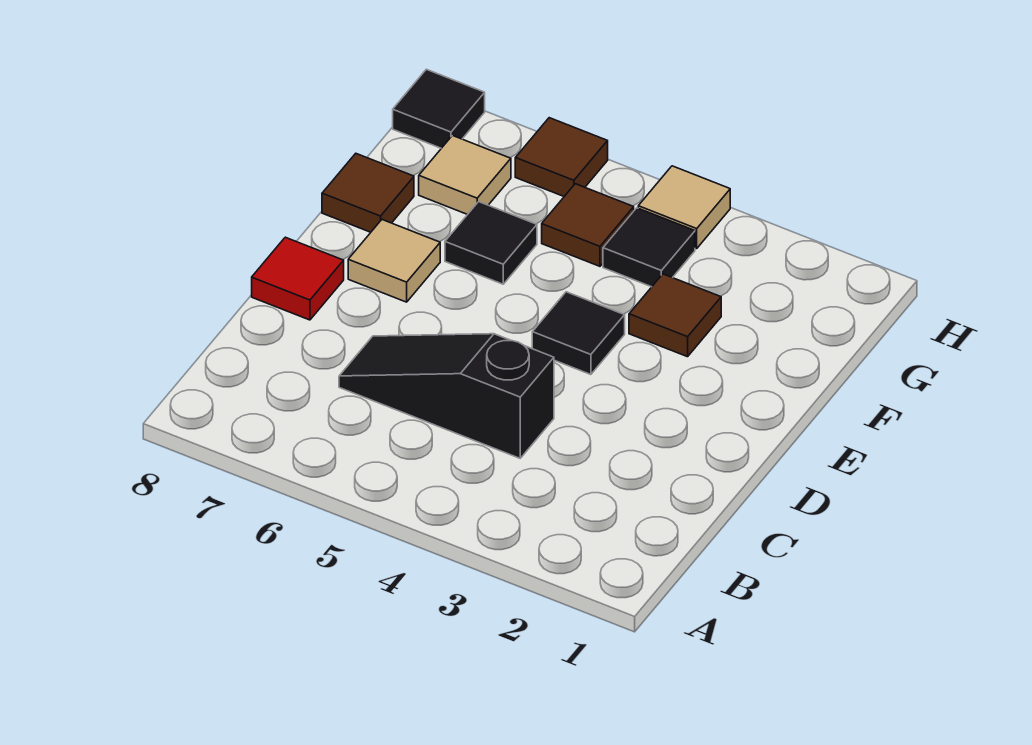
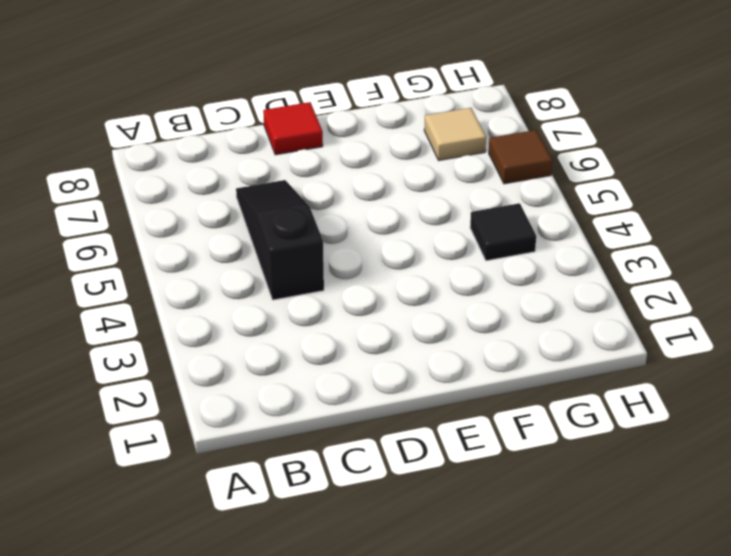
none -> black tile E4 level 1
none -> tan tile E7 level 1
none -> brown tile F3 level 1

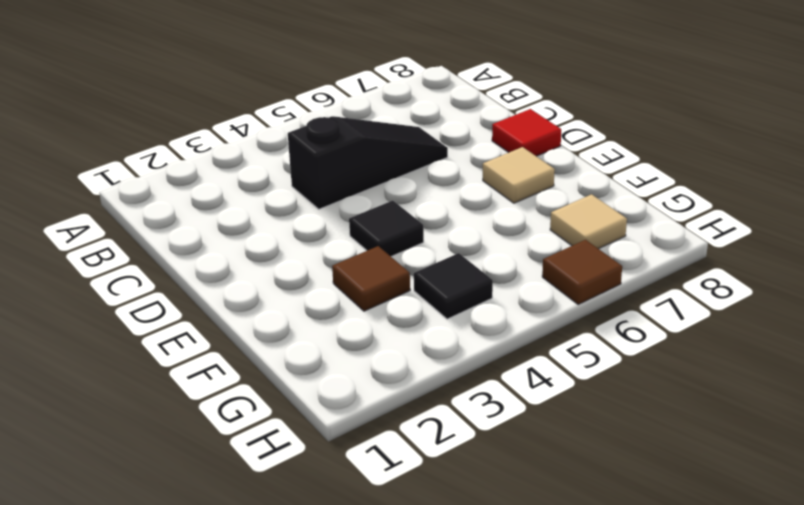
none -> black tile F6 level 1
none -> brown tile F8 level 1
none -> brown tile G5 level 1

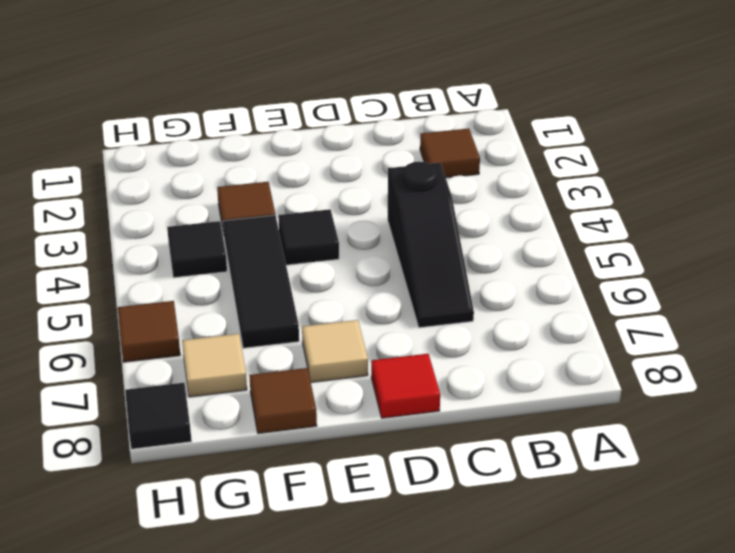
brown tile B2 level 1 -> brown tile G5 level 1
black tile F4:F6 level 1 -> black tile F6 level 1
none -> tan tile H4 level 1

